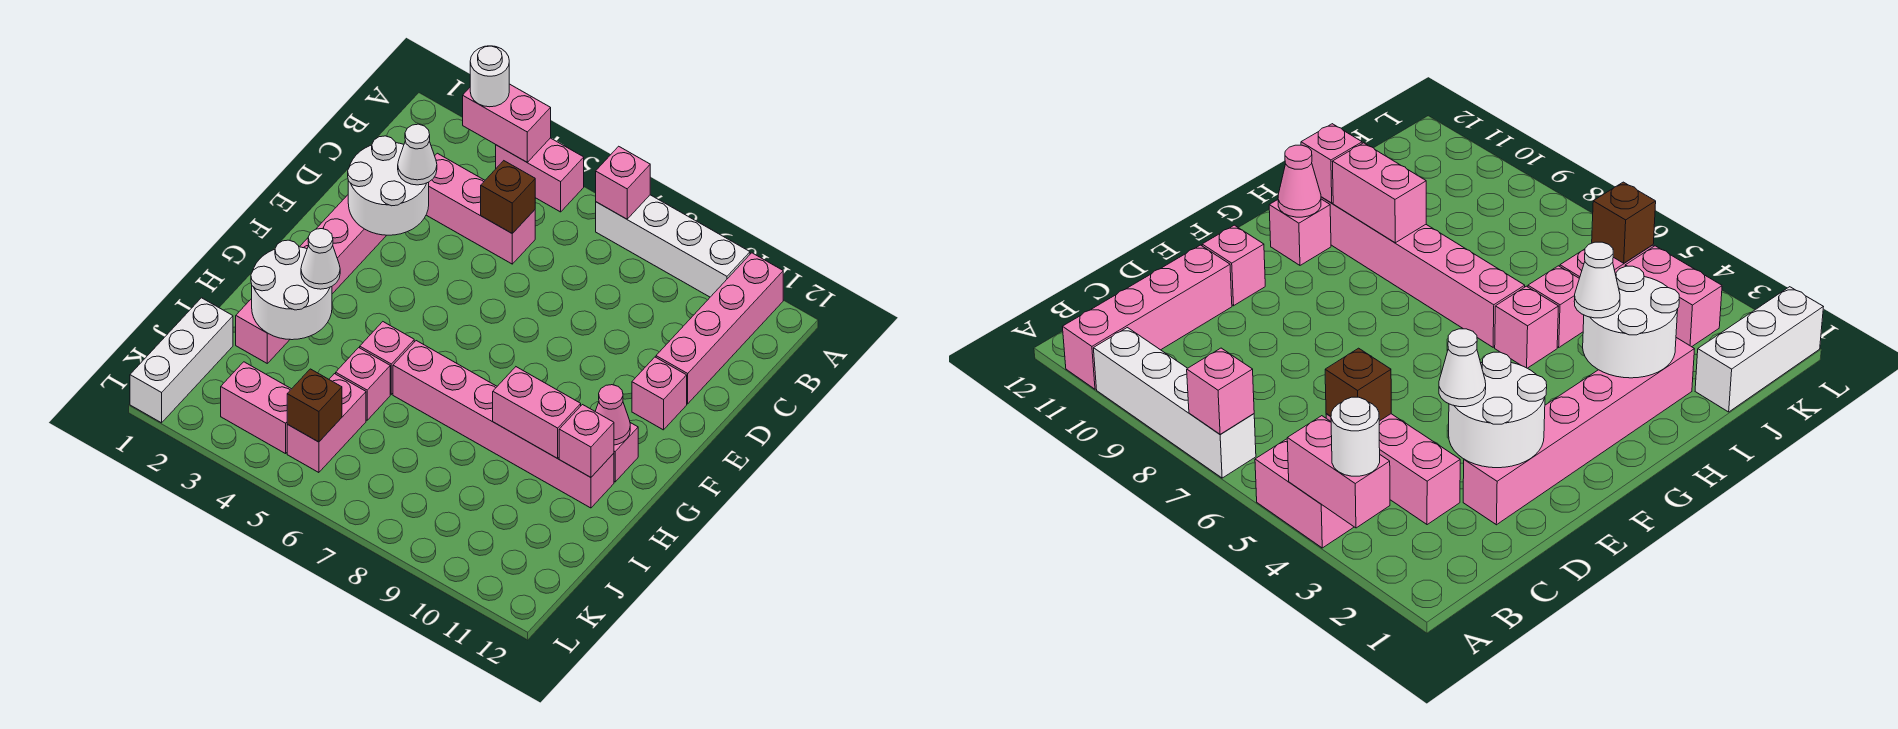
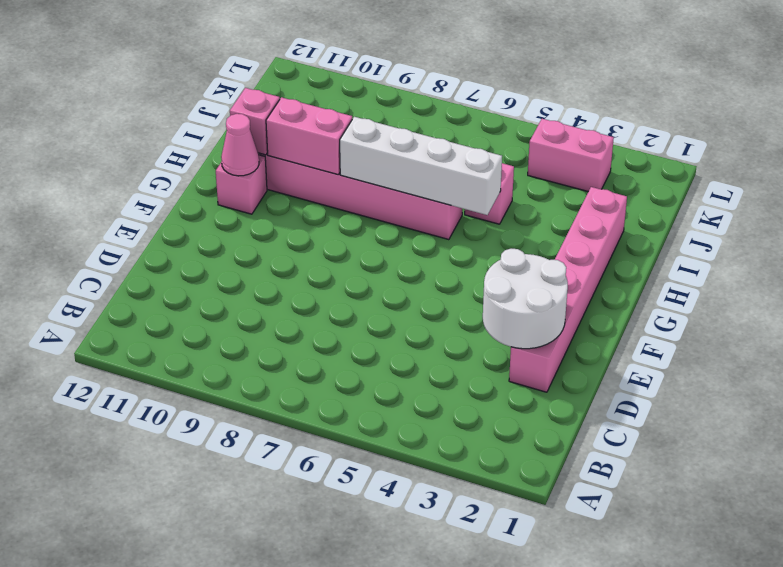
white brick H5:H8 level 2 -> white brick A7:A10 level 1
none -> pink brick A4:A5 level 1
none -> pink brick A11:D11 level 1
none -> pink brick C3:C5 level 1

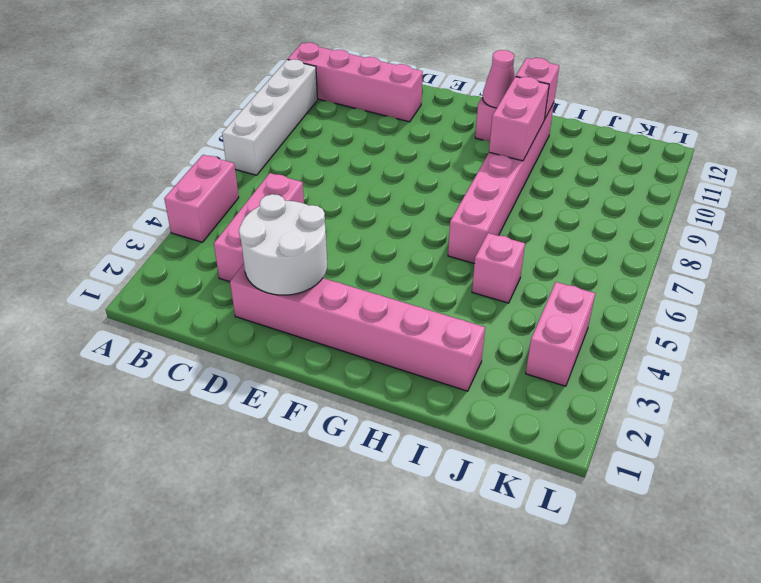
none -> pink brick E11 level 1
none -> pink brick H5 level 1
none -> white brick J1:L1 level 1

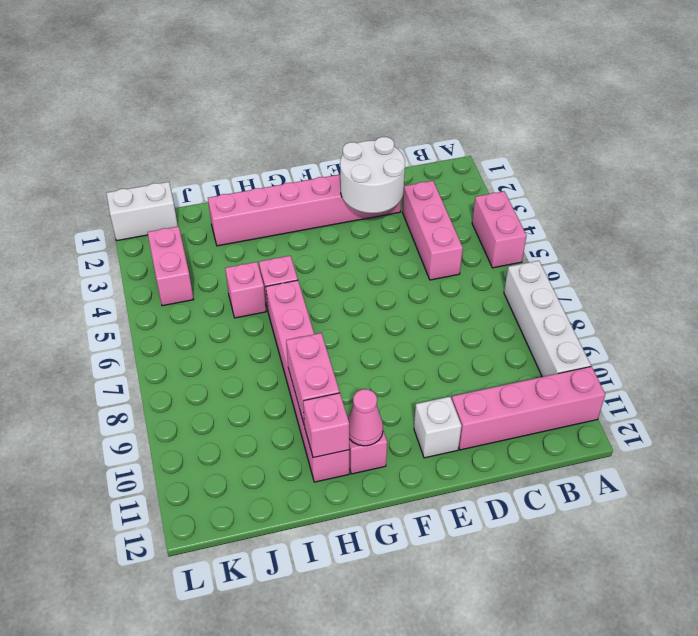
white brick E11 level 1 -> pink brick E11 level 1
white brick K1:L1 level 1 -> white brick J1:L1 level 1
none -> pink brick J5:K5 level 1
none -> pink brick A3:A4 level 2
none -> pink brick A7 level 2

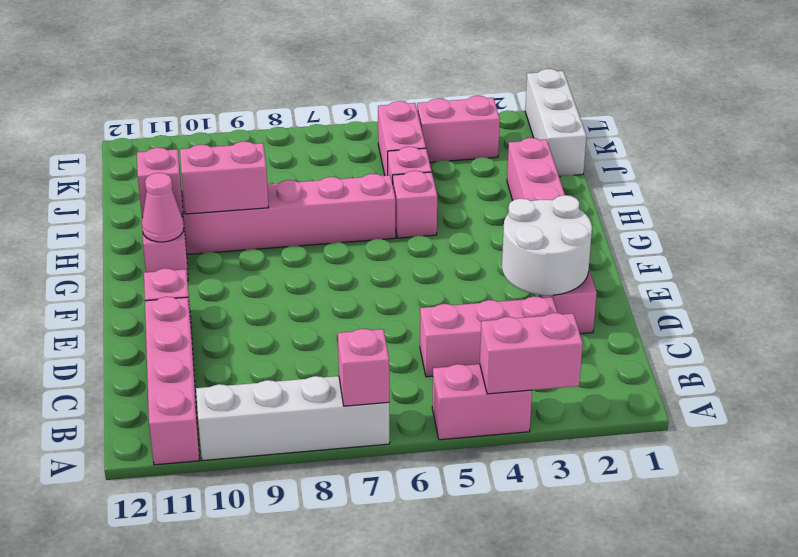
none -> brown brick C5 level 2
none -> white round brick H2:I3 level 2
none -> brown brick K5 level 2

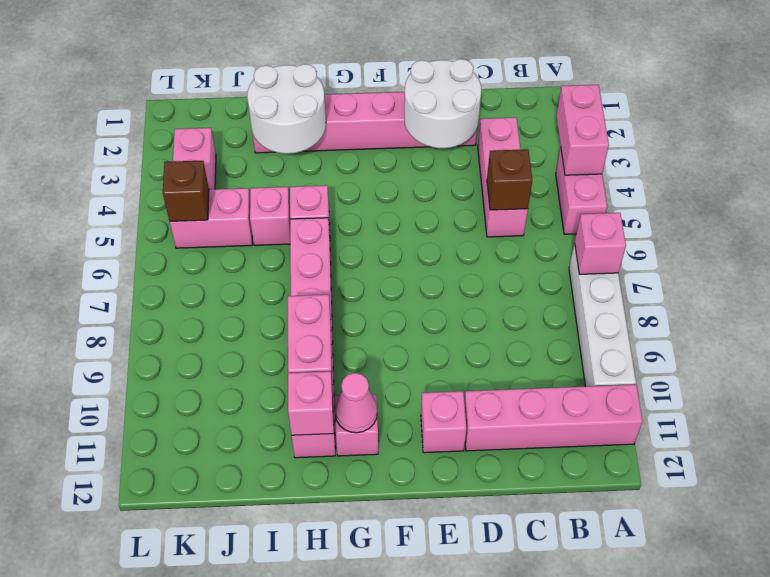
none -> white brick J1:L1 level 1
none -> white round brick A3 level 3
none -> white cone D3 level 3

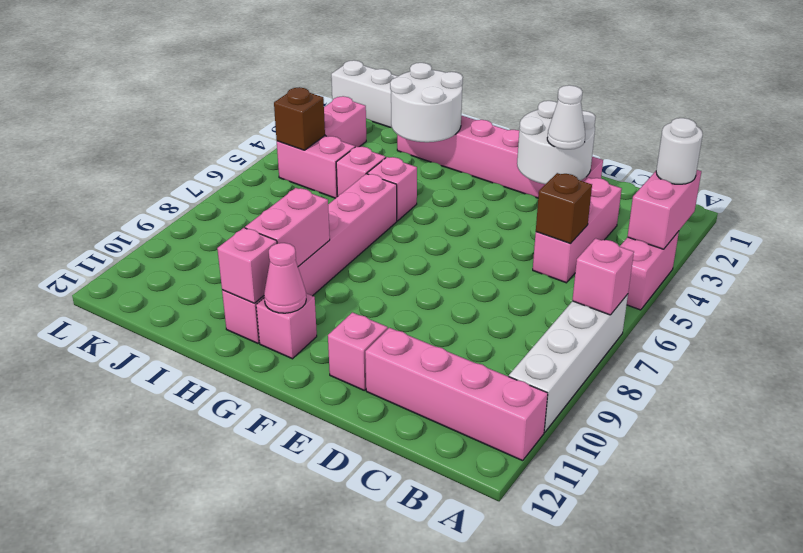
none -> white cone H3 level 3

